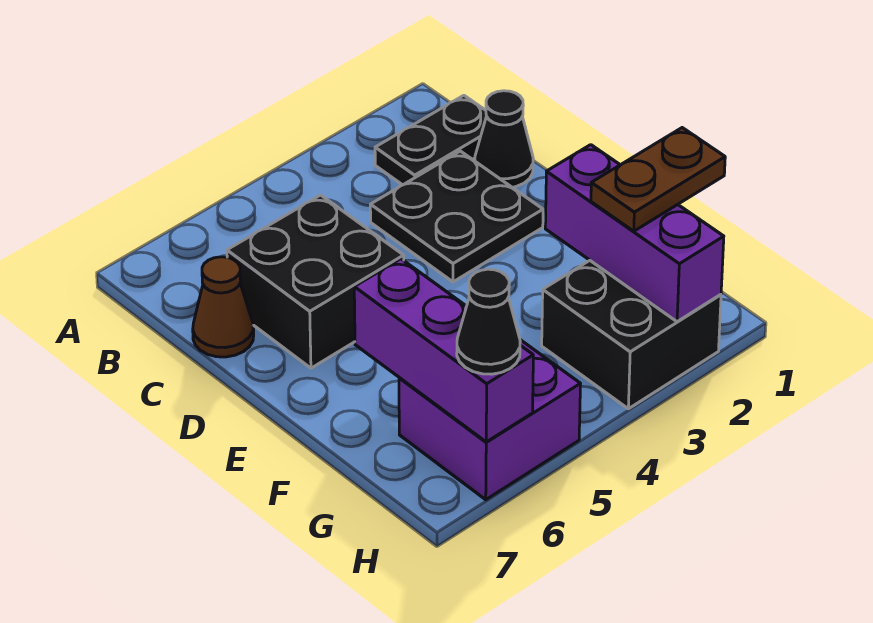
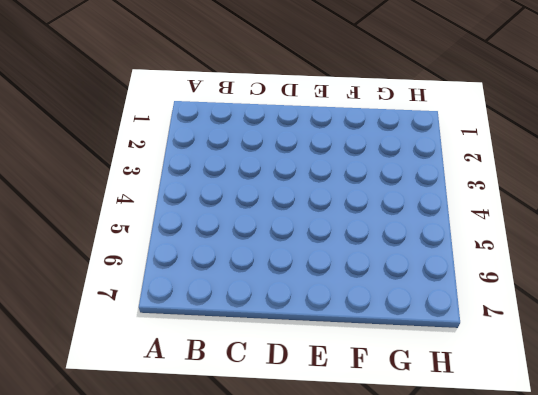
none -> black plate B1:B2 level 1
none -> black cone C1 level 1

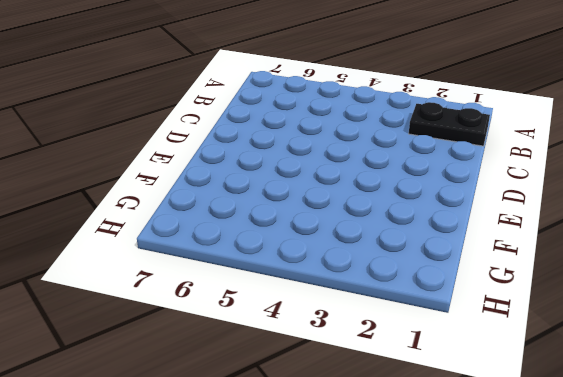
none -> black cone C1 level 1
none -> black plate C2:D3 level 1

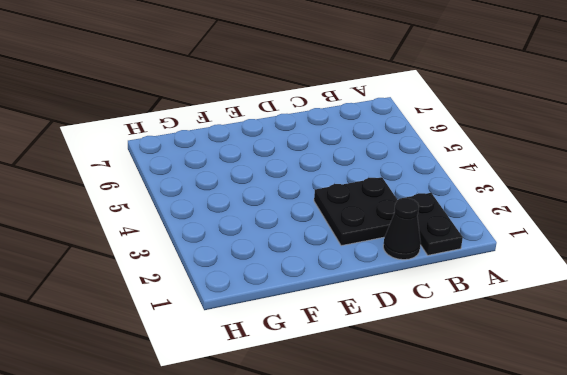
none -> black brick C5:D6 level 1
none -> brown cone C7 level 1

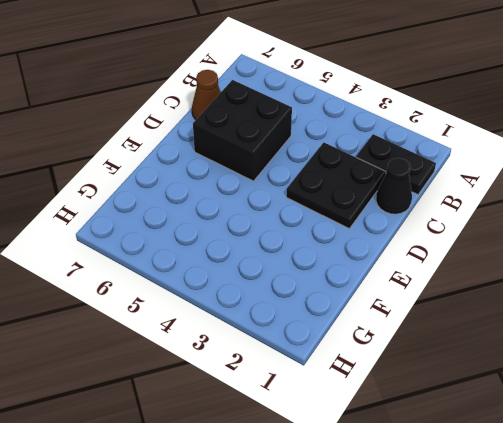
none -> black brick G2:H3 level 1
none -> purple brick G5:H6 level 1

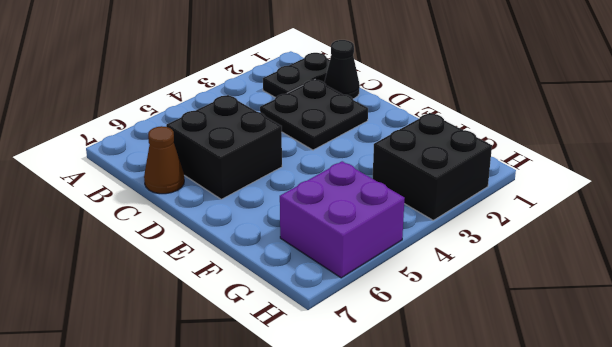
none -> purple brick F2:H2 level 2
none -> purple brick F6:H6 level 2

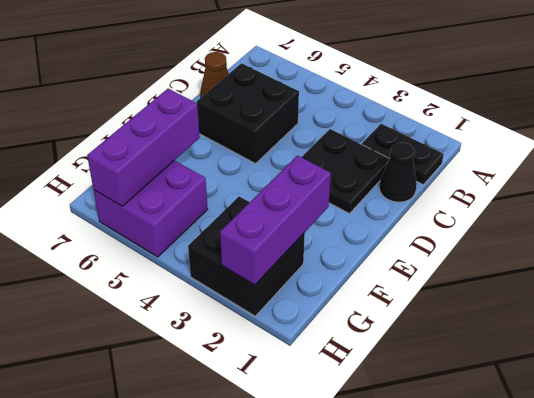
none -> brown plate G1:G2 level 3
none -> black cone H6 level 3

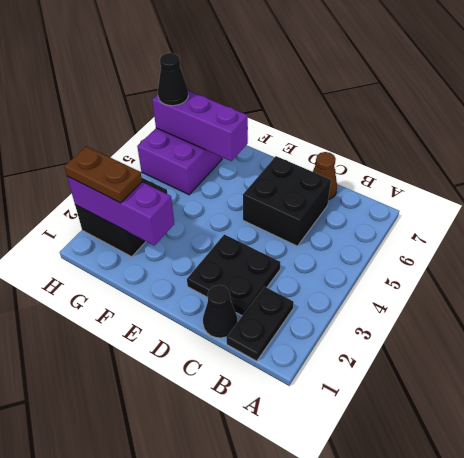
brown plate G2:H2 level 3 -> brown plate G1:G2 level 3

